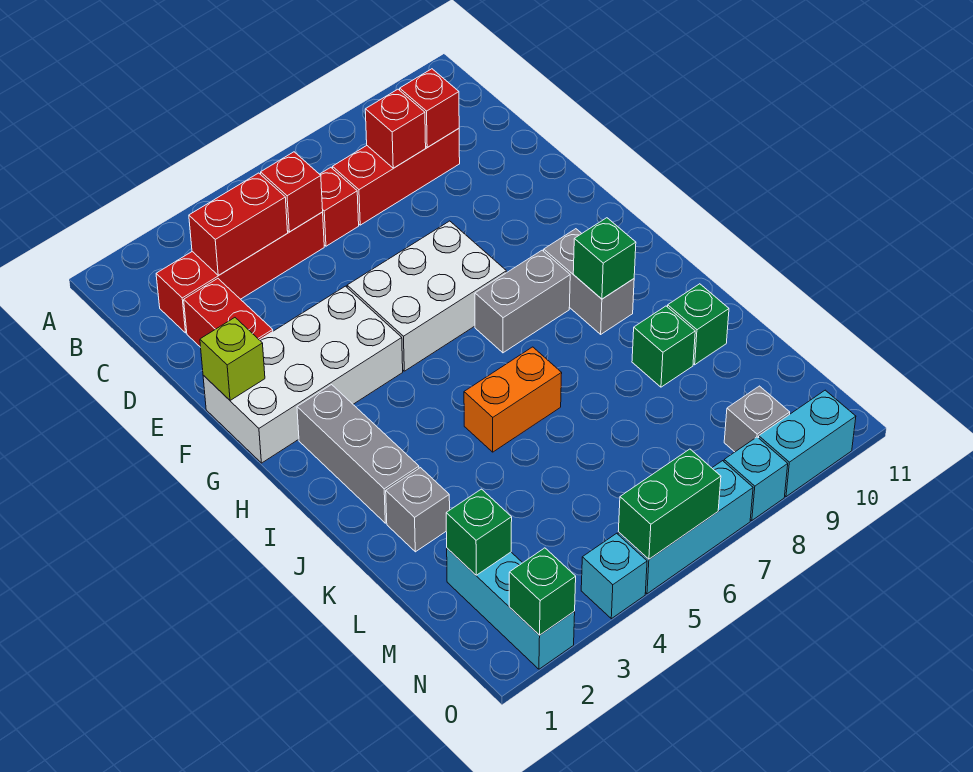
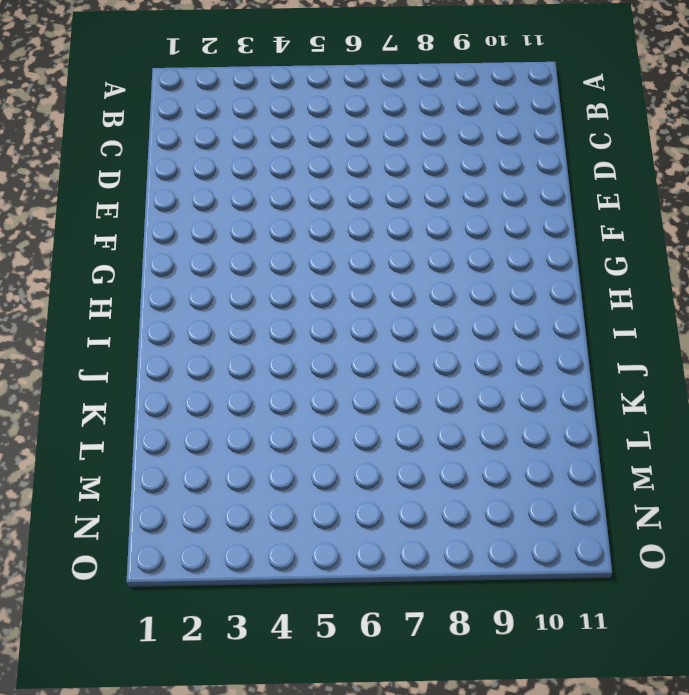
none -> red brick C2:C5 level 1
none -> red brick C6 level 1
none -> red brick C7:C9 level 1

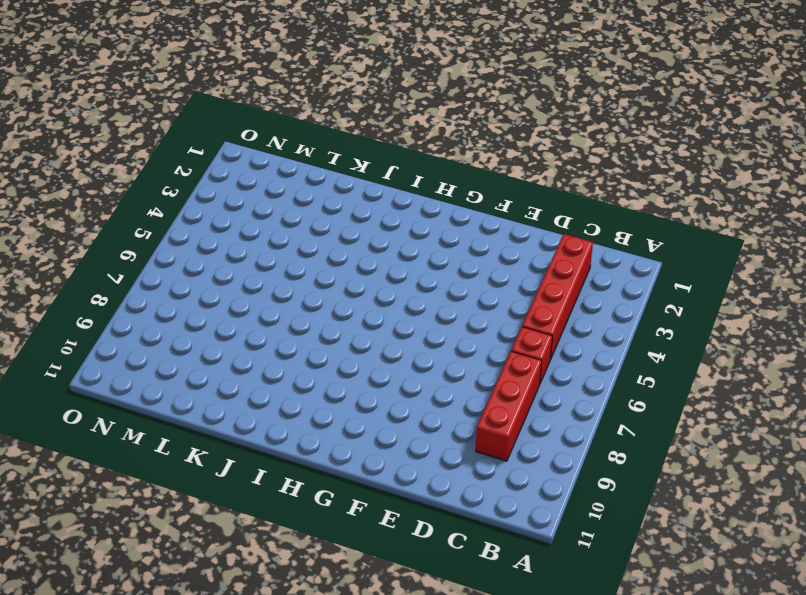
none -> red brick D2:E2 level 1
none -> white brick F1:G4 level 1
none -> white brick F5:G7 level 1

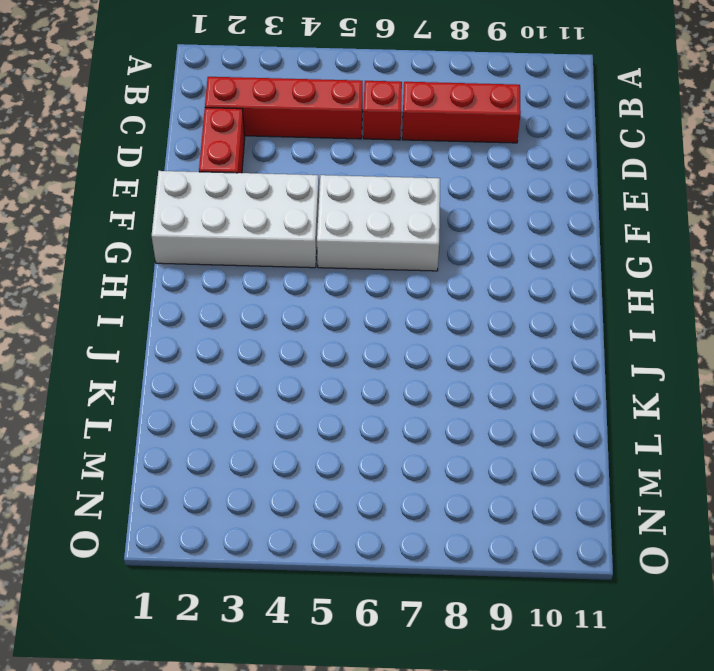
none -> grey brick H2:J2 level 1
none -> grey brick H7:H8 level 1
none -> grey brick H9:I9 level 1

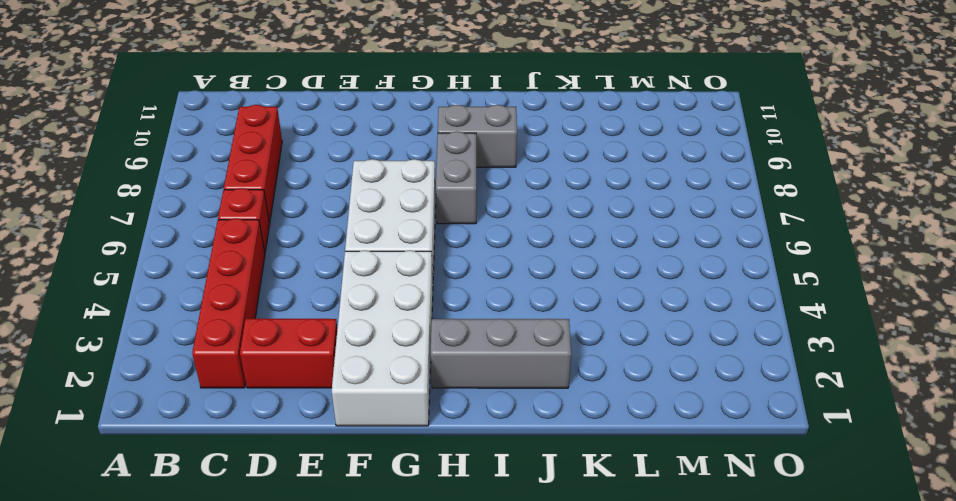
none -> orange brick J5:J6 level 1
none -> grey brick K2 level 1
none -> green brick K9 level 1

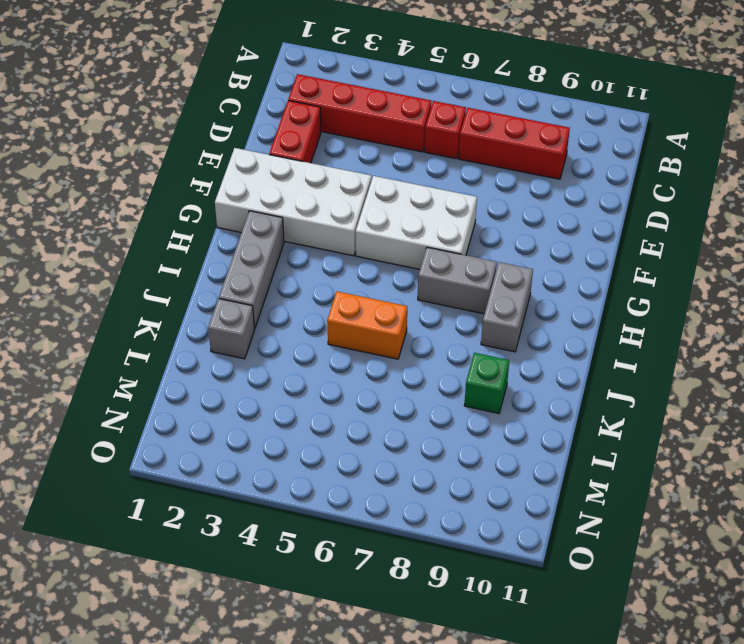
none -> green brick K10 level 1
none -> cyan brick M2:O2 level 1
none -> grey brick N9 level 1

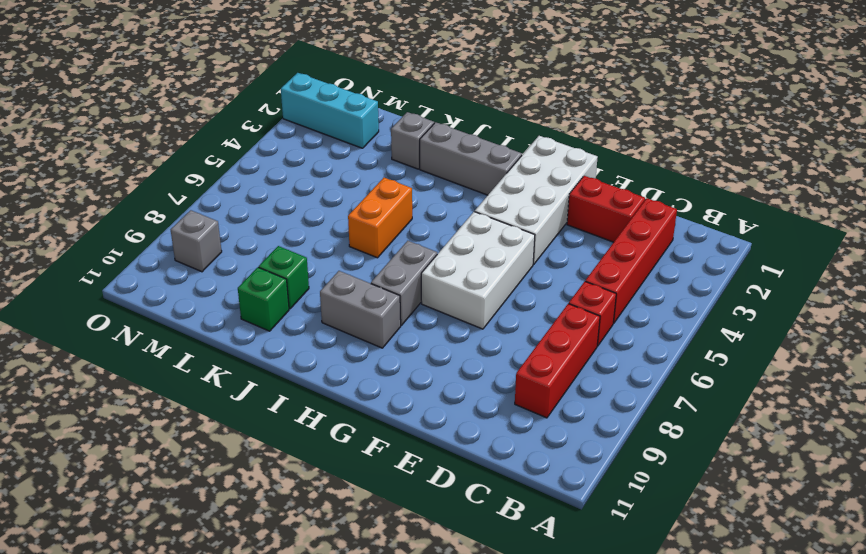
none -> cyan brick O4 level 1
none -> cyan brick O5:O7 level 1
none -> cyan brick O8 level 1

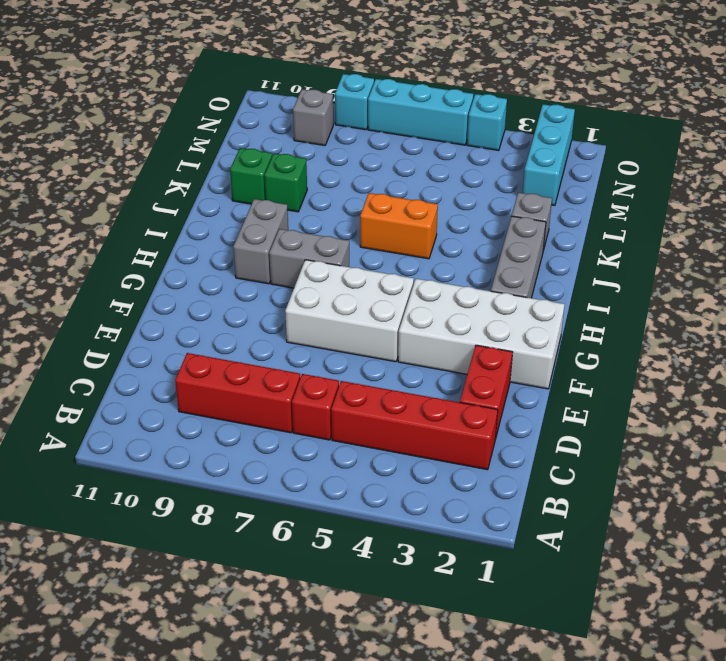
none -> cyan brick O9:O10 level 1
none -> red brick C3:C4 level 2
none -> red brick C5 level 2

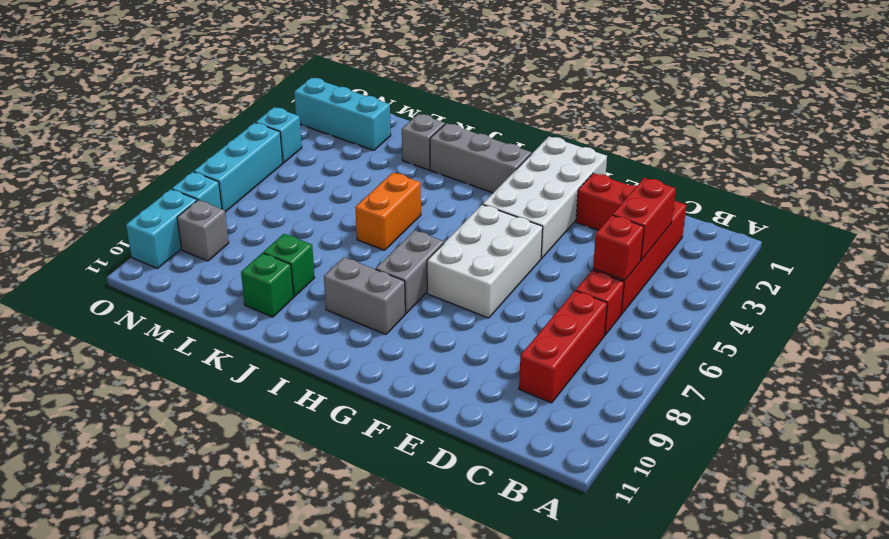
none -> red brick C8 level 2
none -> red brick C9 level 2
none -> lime brick F1 level 2

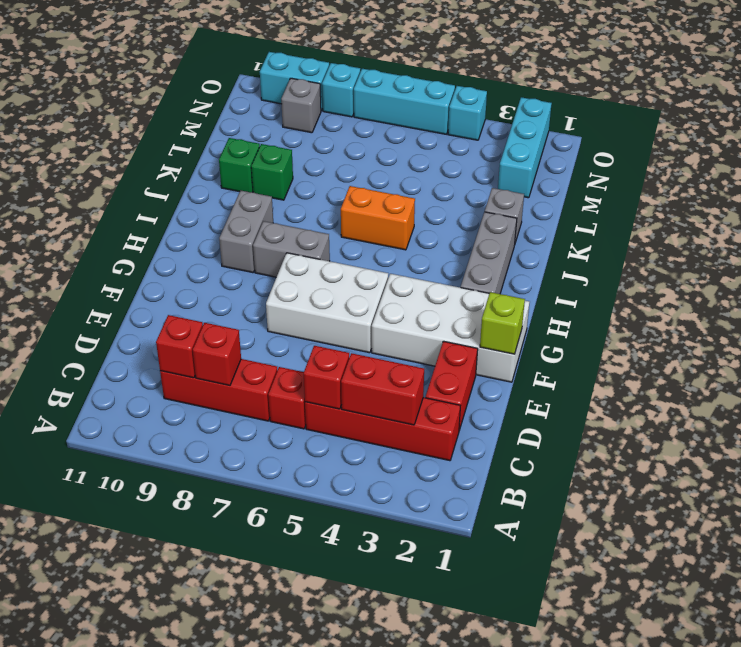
none -> green brick I9 level 2
none -> green brick M2 level 2
none -> green brick O2 level 2

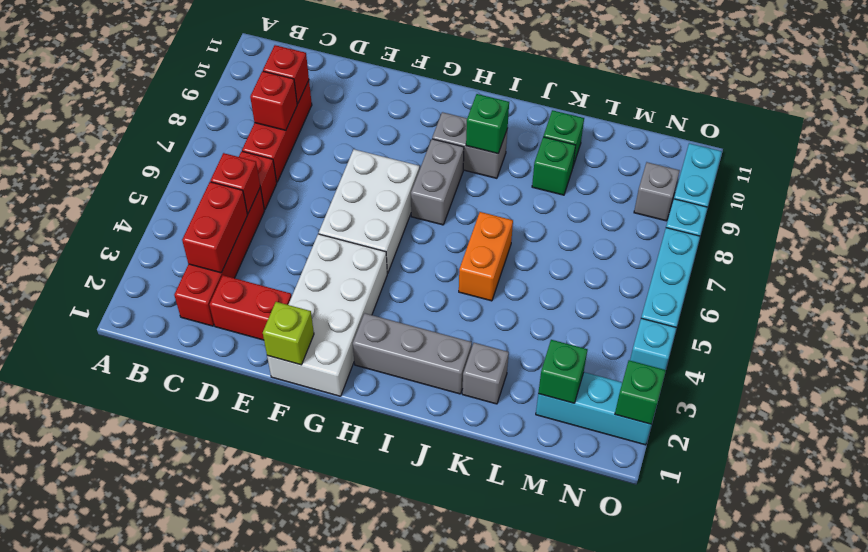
none -> green brick O5:O6 level 2

